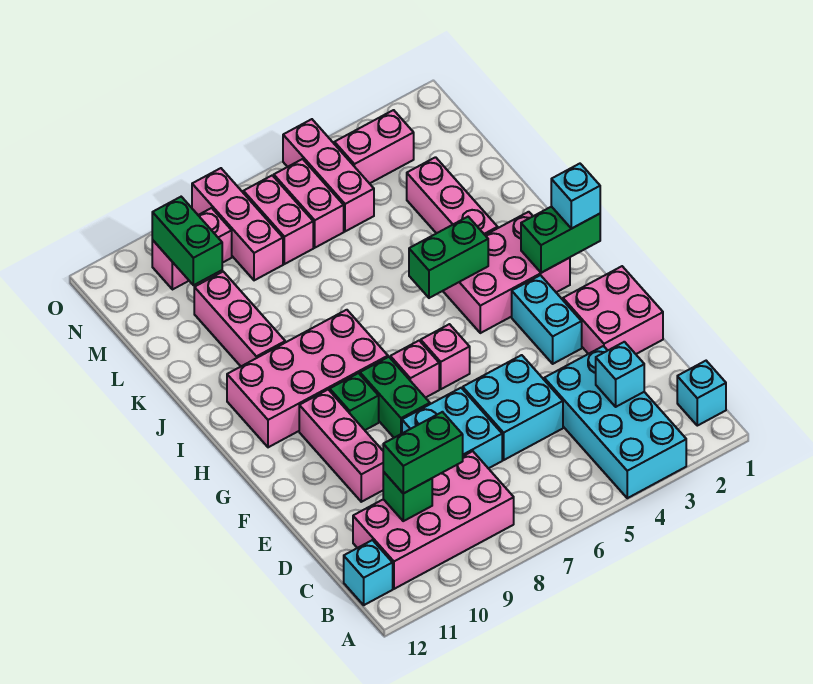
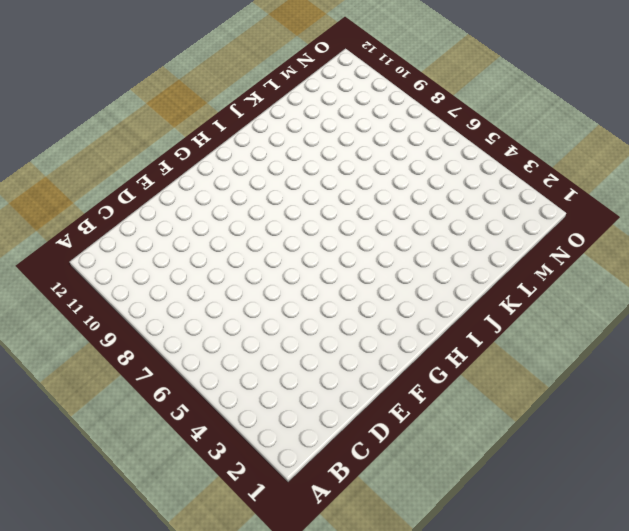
none -> cyan brick A3:D4 level 1
none -> cyan brick B1 level 1
none -> pink brick B8:C11 level 1
none -> cyan brick B12 level 1

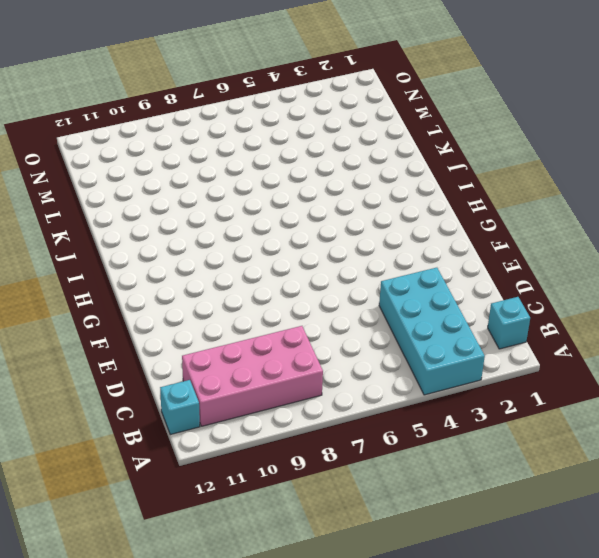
none -> cyan brick D5:E6 level 1
none -> cyan brick D7:E8 level 1
none -> pink brick E1:F2 level 1
none -> pink brick E10:G10 level 1

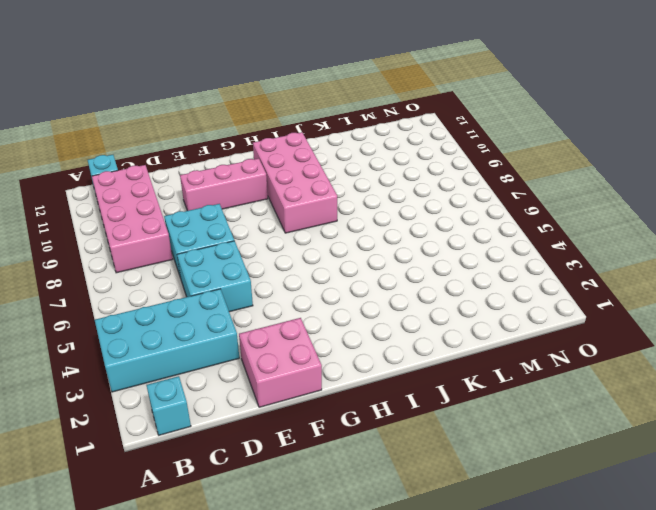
none -> cyan brick F3:G3 level 1
none -> green brick F8:G8 level 1
none -> pink brick G6 level 1
none -> pink brick G7 level 1

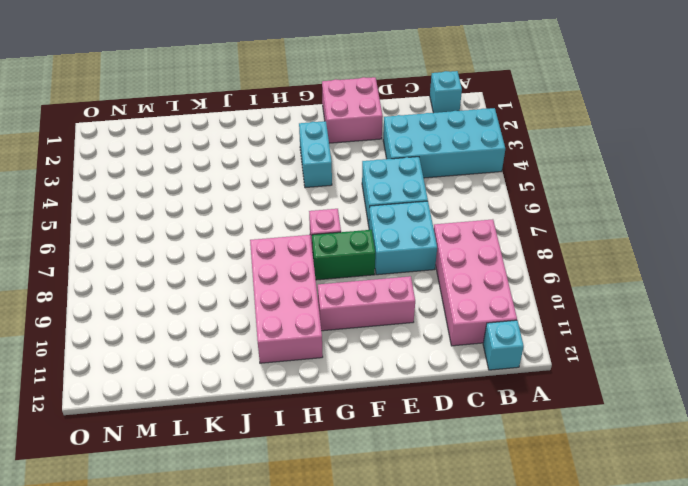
cyan brick G3:G4 level 1 -> cyan brick F3:G3 level 1
none -> pink brick G6 level 1
none -> green brick G9 level 1
none -> pink brick H2:I4 level 1
none -> pink brick J3:L3 level 1

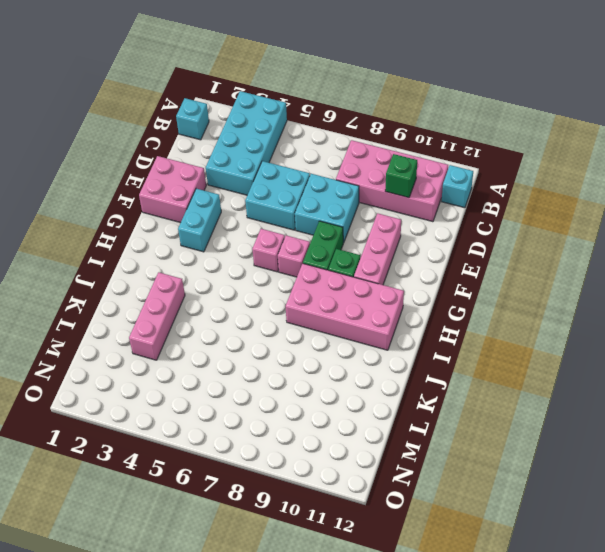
none -> pink brick H2:I4 level 1
none -> pink brick J10:L10 level 1
none -> pink brick M5:O5 level 1
none -> pink brick M6:N6 level 1

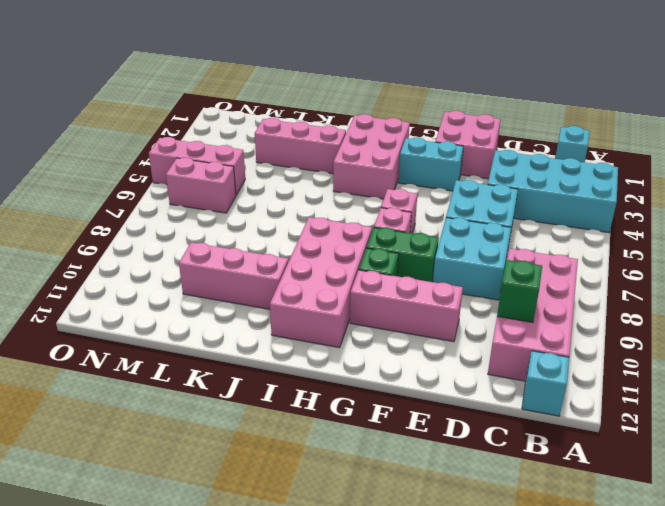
none -> pink brick M7:N7 level 1
none -> pink brick M8:O8 level 1
none -> pink brick N3:N4 level 1
none -> pink brick N9:N10 level 1

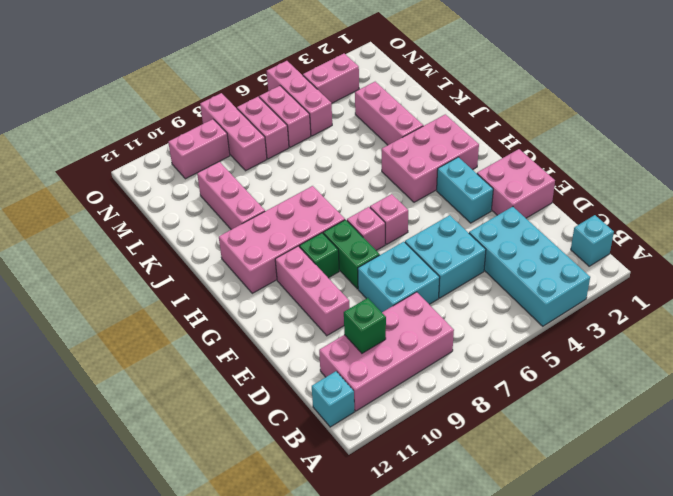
none -> cyan brick C3 level 2
none -> green brick H1:H2 level 2
none -> green brick I4:I5 level 2
none -> green brick M10:N10 level 2

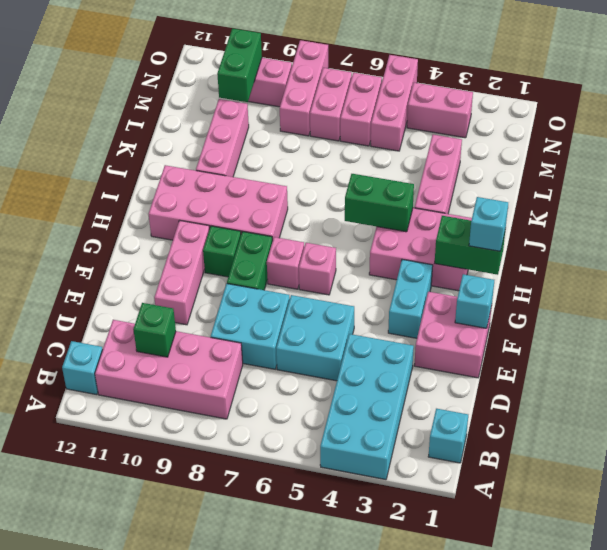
cyan brick F1 level 2 -> cyan brick C3 level 2
none -> green brick C9:C10 level 3

